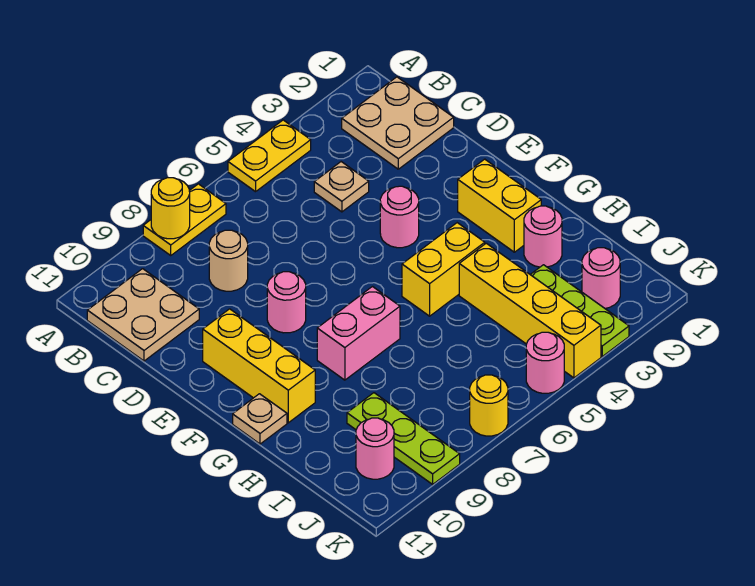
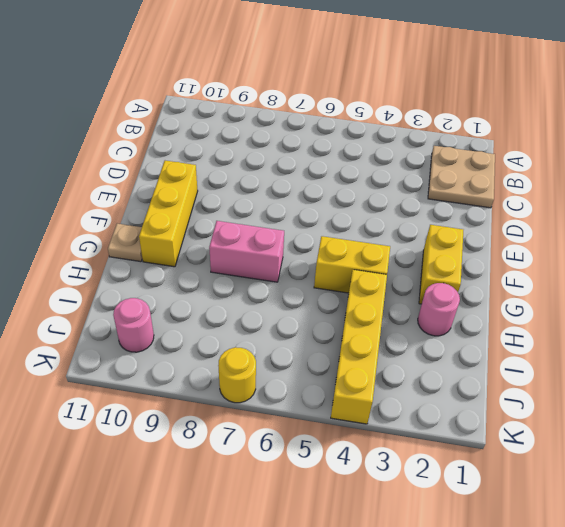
none -> yellow plate A4:A5 level 1
none -> yellow plate A7:A8 level 1
none -> tan plate B10:C11 level 1

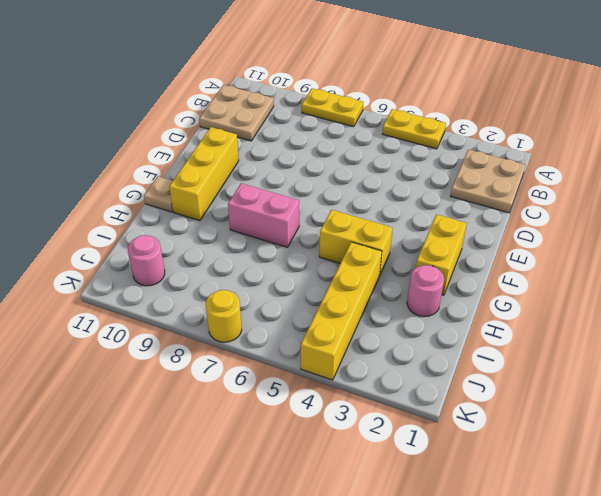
none -> tan plate C4 level 1
none -> tan round brick C8 level 1
none -> pink round brick E4 level 1

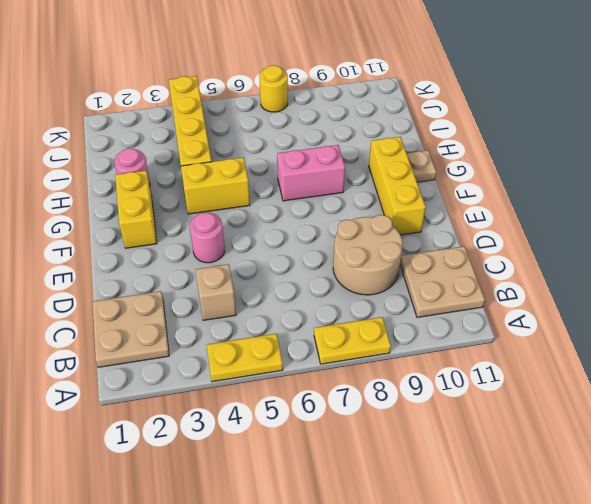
tan brick C4 level 1 -> tan plate C4 level 1
tan round brick C8:D9 level 1 -> tan round brick C8 level 1
none -> pink round brick E8 level 1
none -> lime plate I3:K3 level 1
none -> lime plate I9:K9 level 1

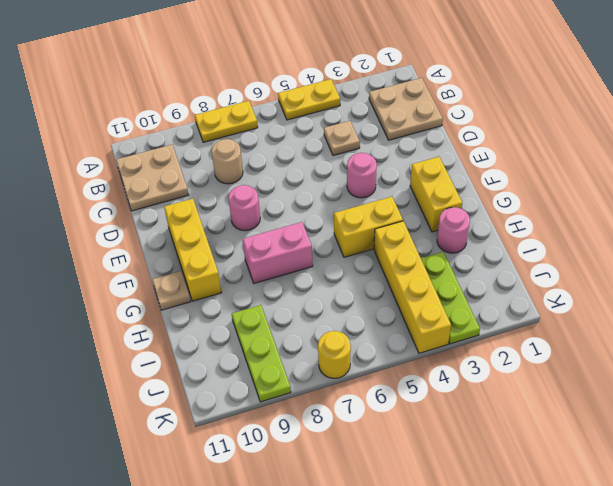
none -> pink round brick J2 level 1
none -> pink round brick J10 level 1
none -> pink round brick K5 level 1

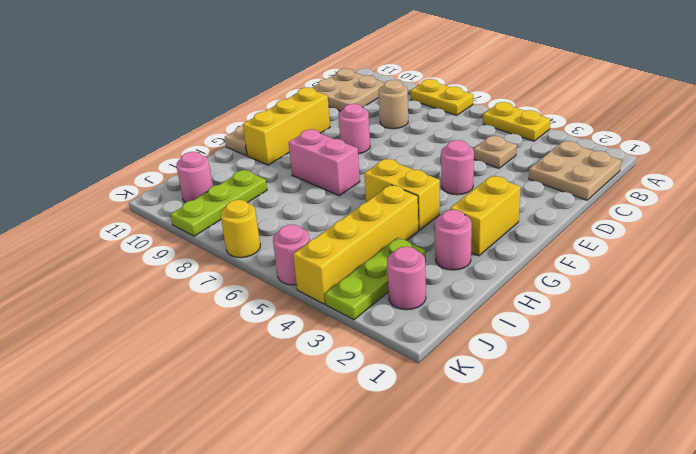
none -> yellow round brick A8 level 2

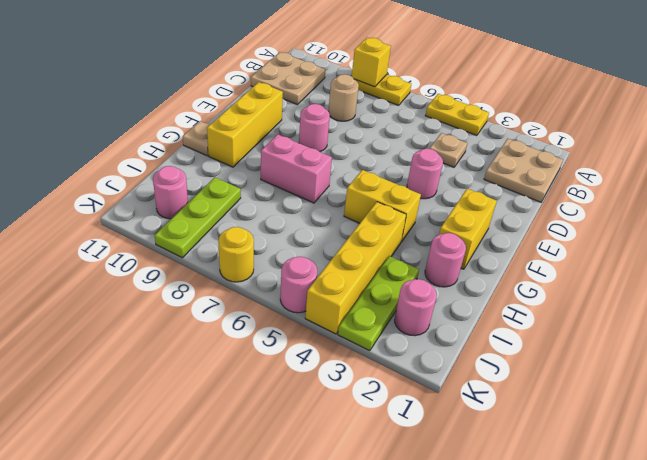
yellow brick A8 level 2 -> yellow round brick A8 level 2

